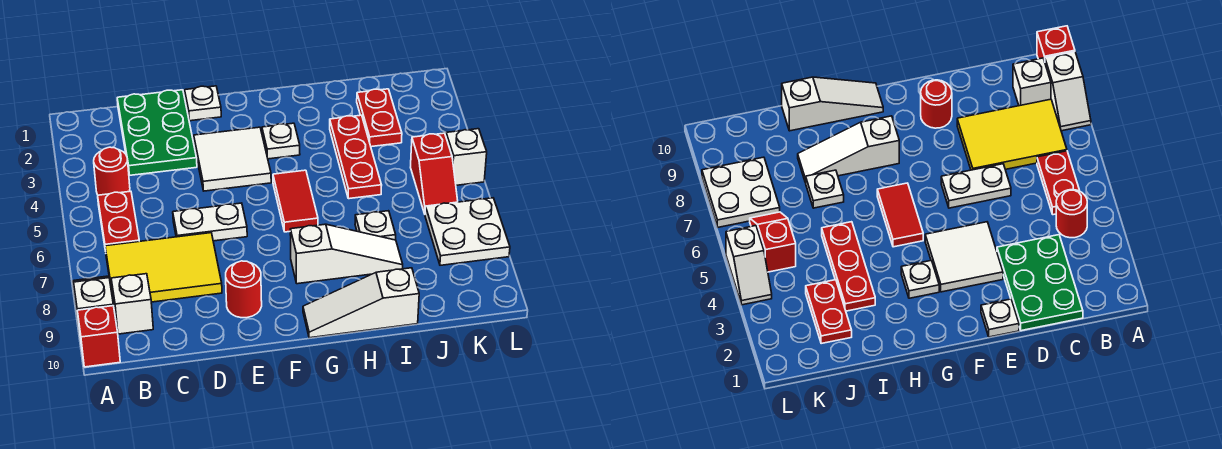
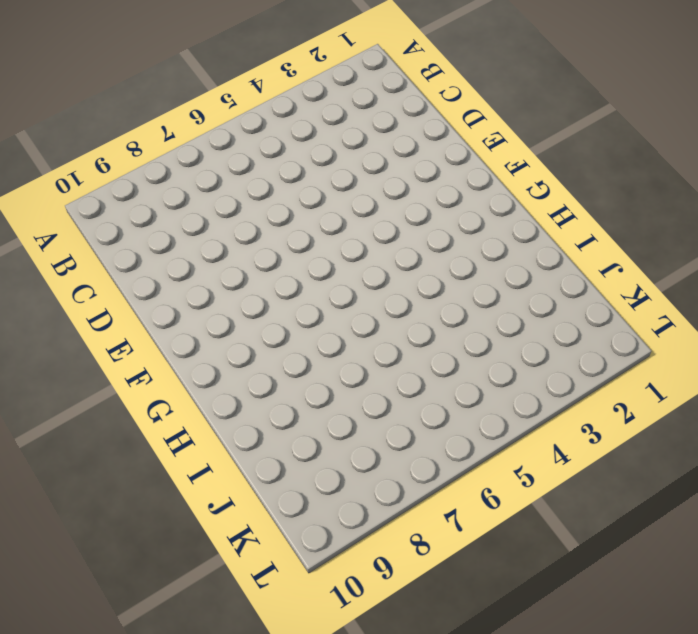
none -> white slope A8:A9 level 1 top 9
none -> red brick A10 level 1
none -> red round brick B4 level 1

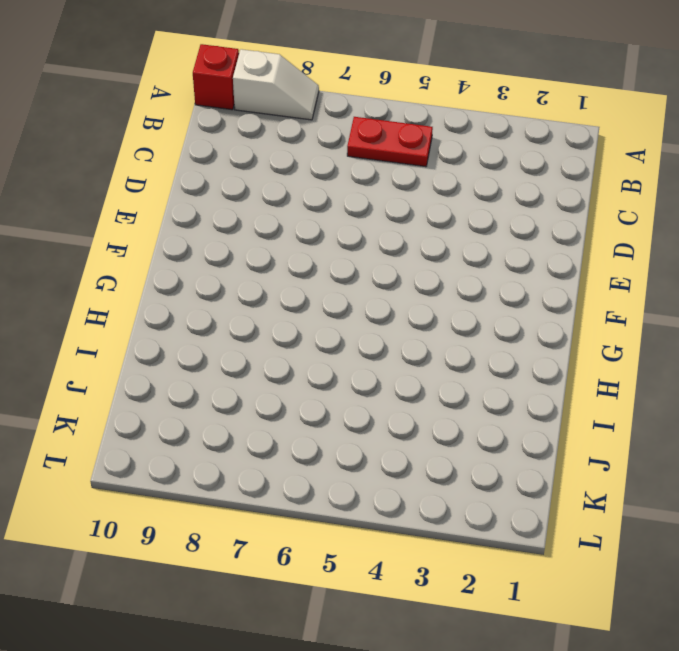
none -> red round brick B4 level 1
none -> yellow tile B7:D8 level 1
none -> white brick B9 level 1

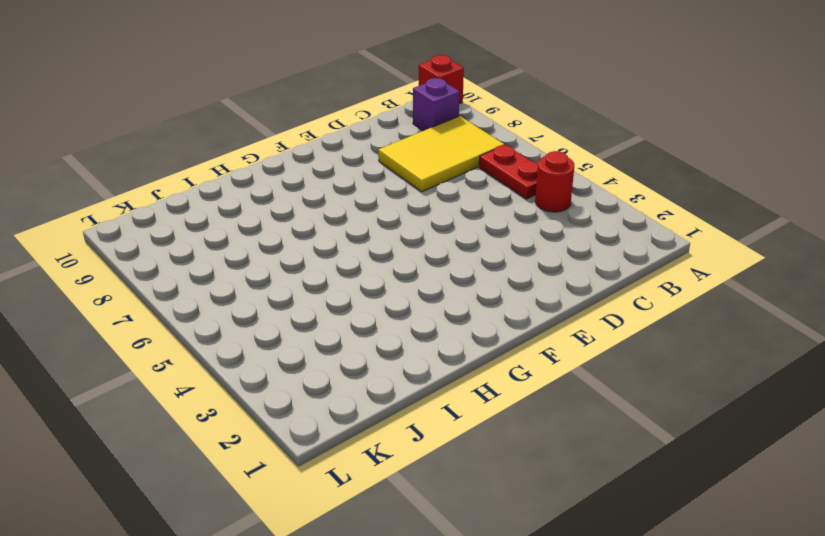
purple brick B9 level 1 -> white brick B9 level 1
none -> white slope A8:A9 level 1 top 9
none -> green plate C1:D3 level 1
none -> white plate D6:E6 level 1

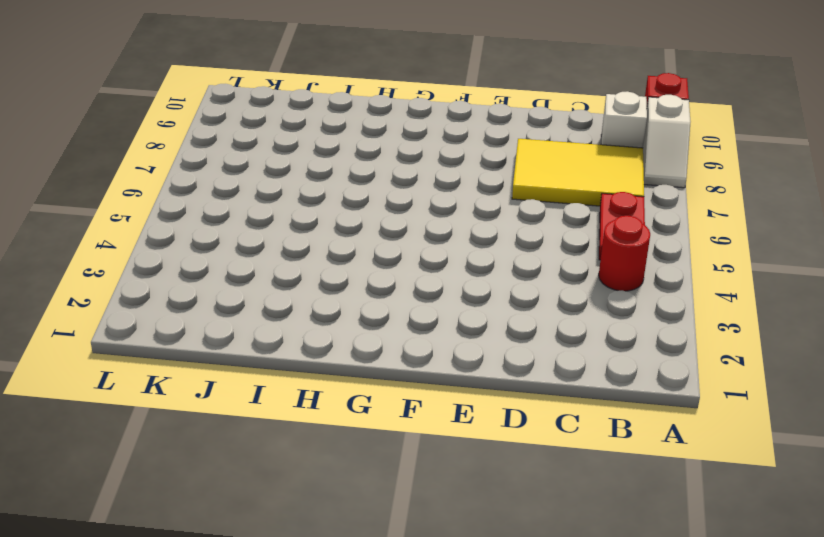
none -> green plate C1:D3 level 1
none -> white plate D6:E6 level 1
none -> white plate E1 level 1

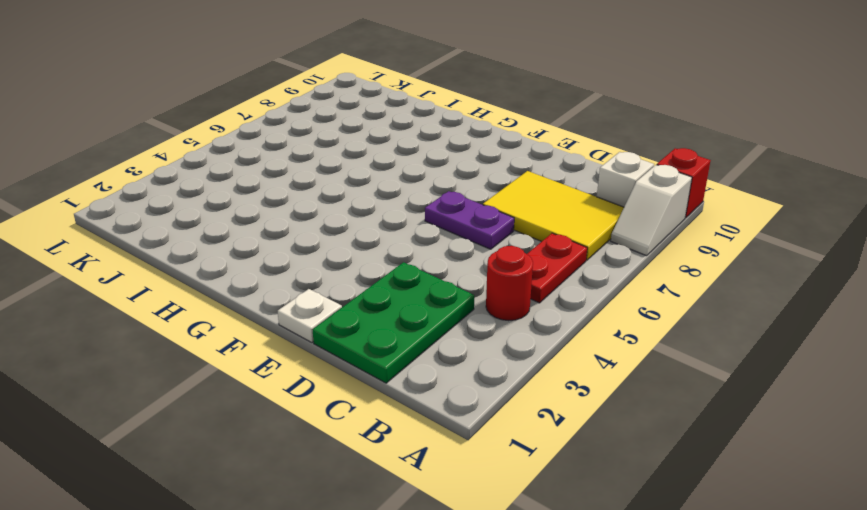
purple plate D6:E6 level 1 -> white plate D6:E6 level 1
none -> white tile E3:F4 level 1
none -> red round brick E9 level 1
none -> white plate G3 level 1

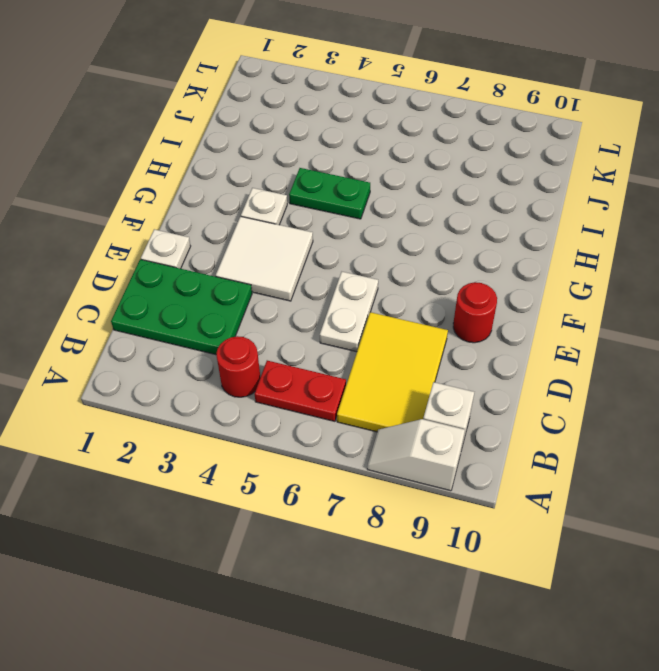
green plate H4:H5 level 1 -> none
none -> red brick A10 level 1
none -> red tile G5:G6 level 1
none -> white slope G8:I8 level 1 top G

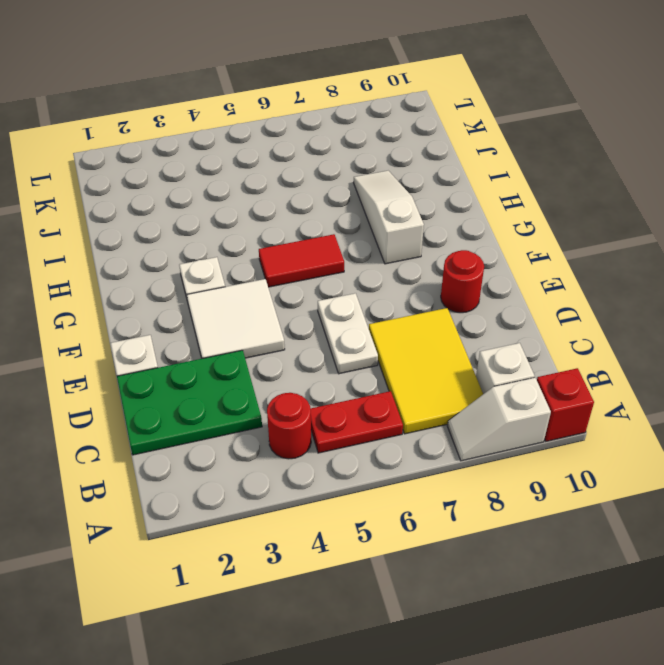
none -> white slope G10:I10 level 1 top I
none -> red plate I3:I5 level 1
none -> white plate I7 level 1

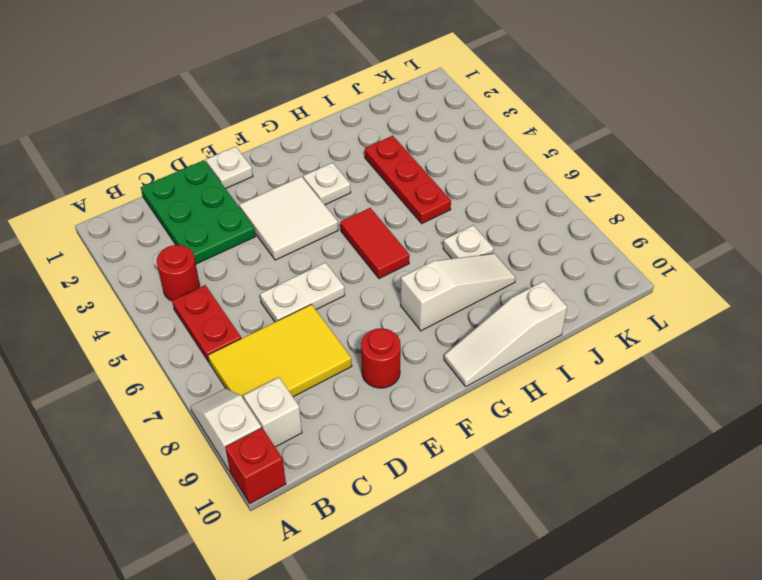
none -> red plate J2:J3 level 1
none -> red slope K5:K6 level 1 top 5
none -> white plate K7:L8 level 1

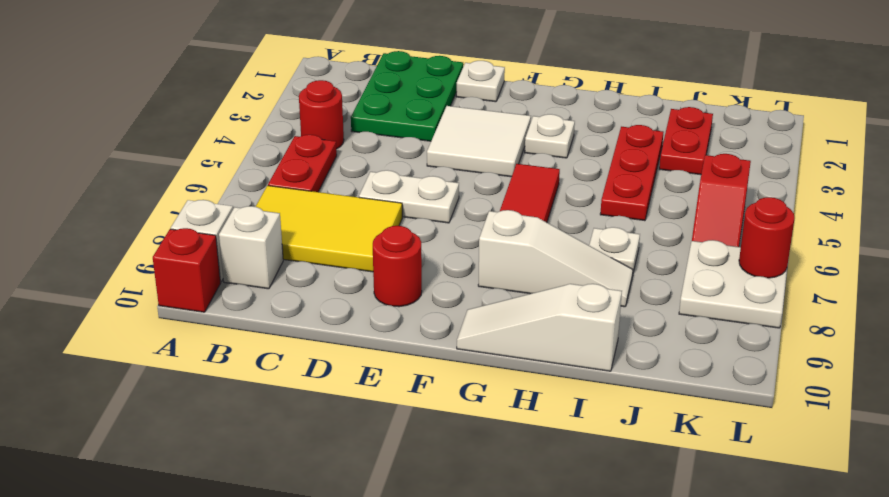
red round brick L7 level 2 -> none
none -> white slope L4:L5 level 1 top 5

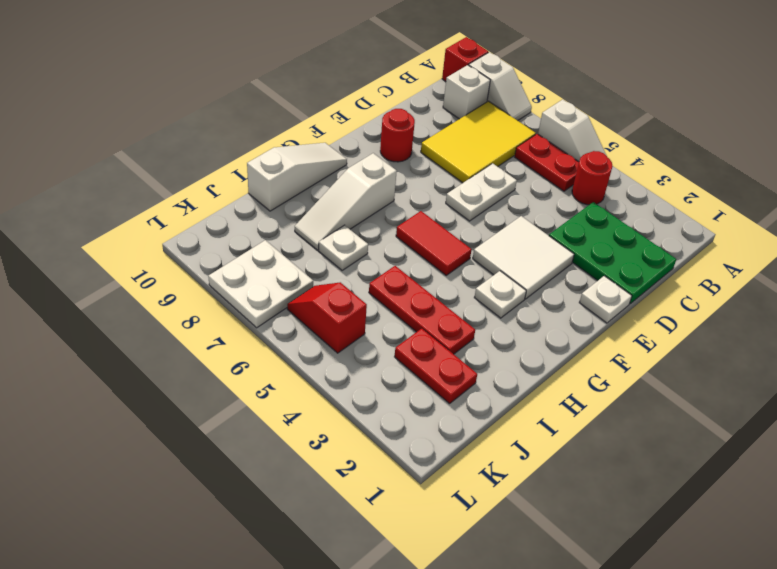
white slope A5:A6 level 1 top 6 -> white slope L4:L5 level 1 top 5

